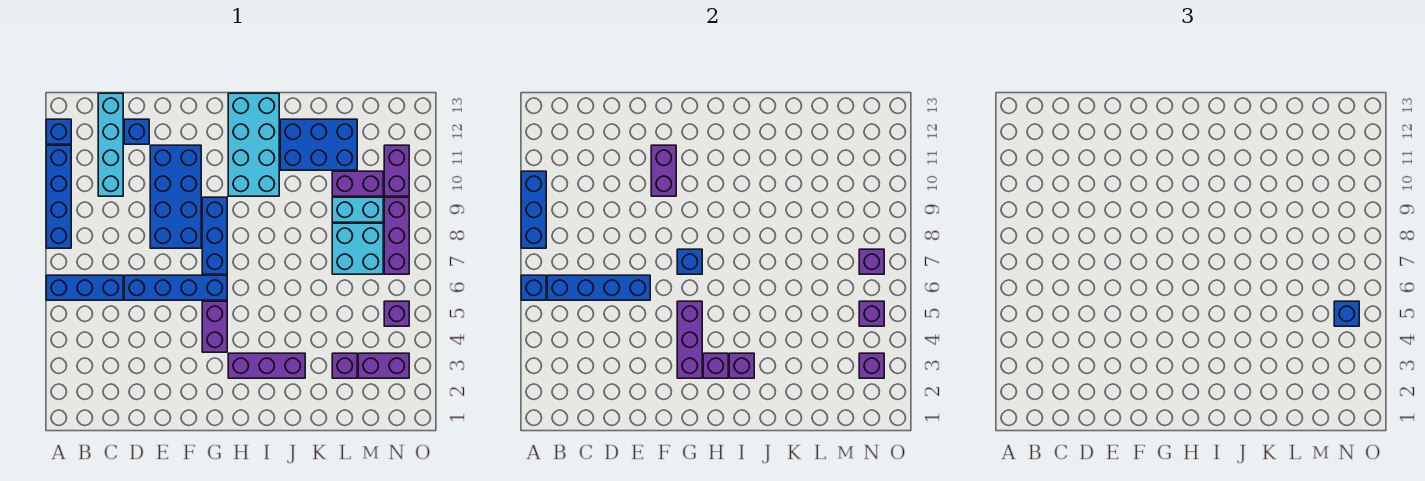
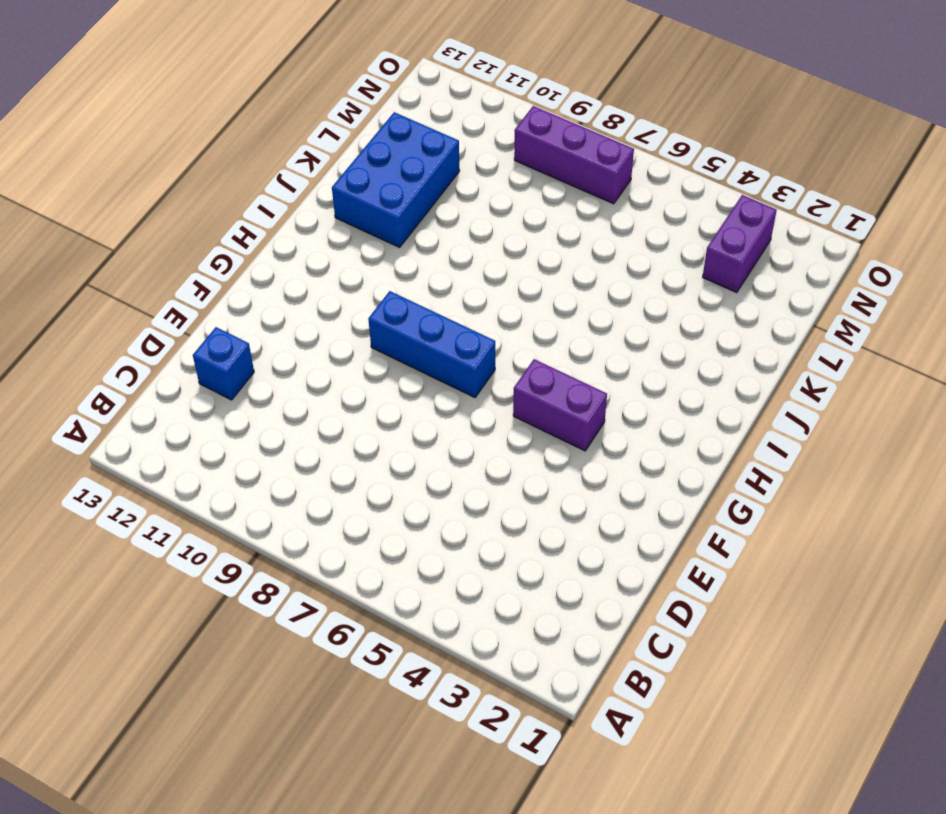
none -> blue brick A6:C6 level 1
none -> blue brick A8:A11 level 1
none -> blue brick A12 level 1
none -> cyan brick C10:C13 level 1

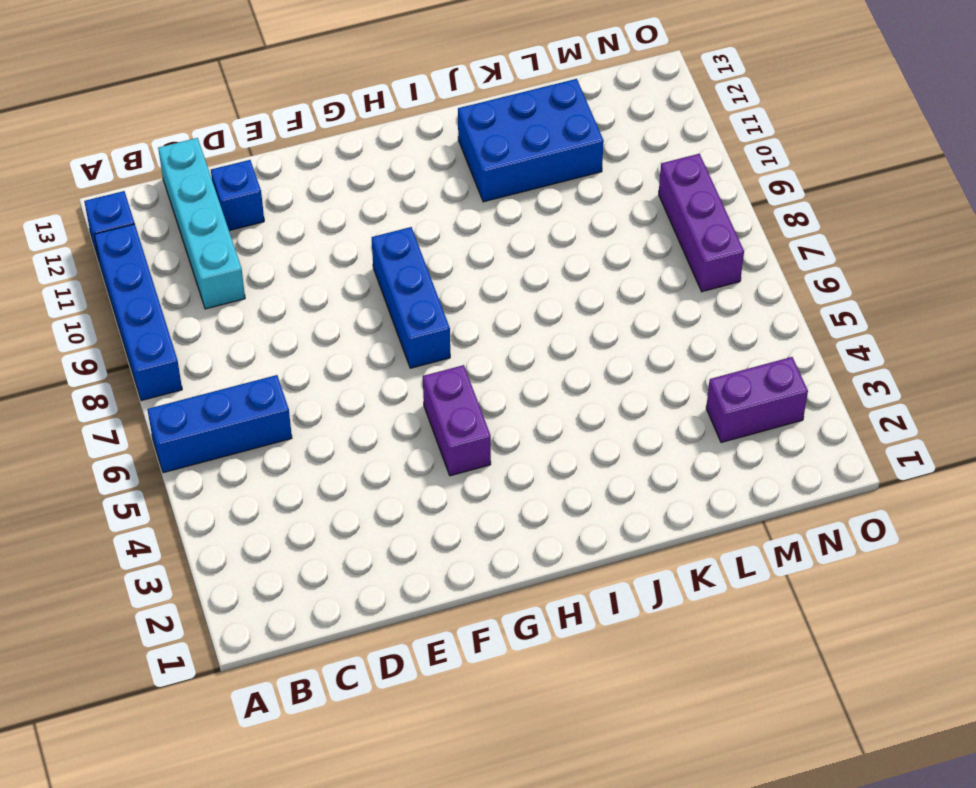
none -> blue brick D6:G6 level 1
none -> blue brick E8:F11 level 1
none -> purple brick H3:J3 level 1
none -> cyan brick H10:I13 level 1

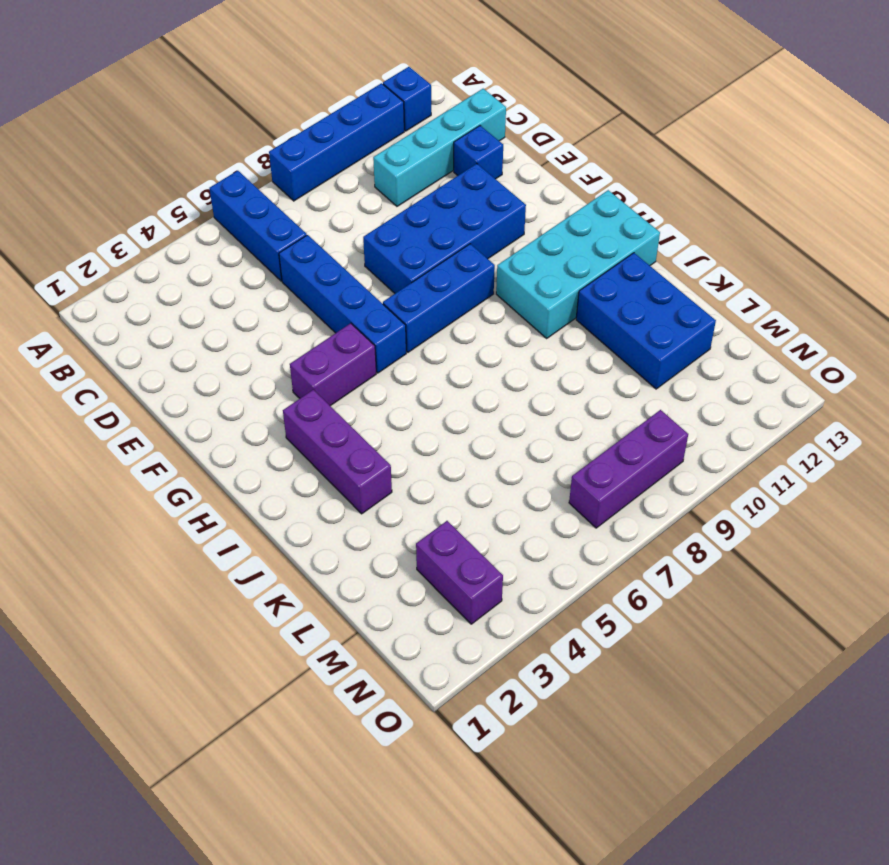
none -> purple brick L3 level 1
none -> cyan brick L7:M8 level 1
none -> cyan brick L9:M9 level 1
none -> purple brick L10:M10 level 1

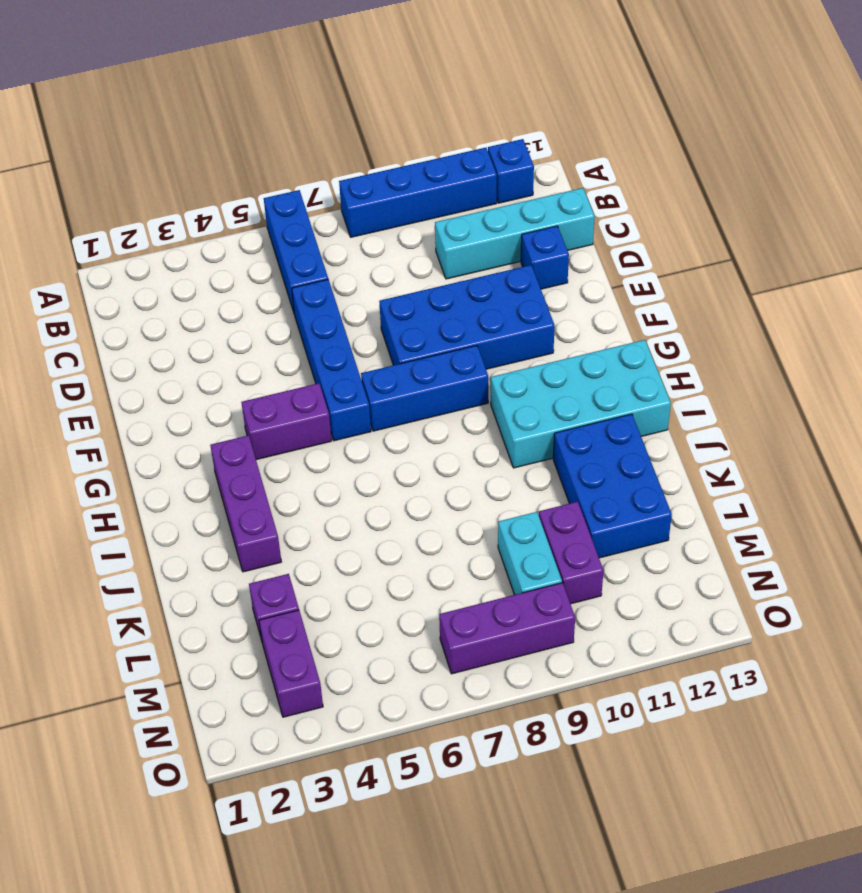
none -> cyan brick L7:M8 level 1
none -> purple brick N5 level 1
none -> purple brick N10:N11 level 1
none -> blue brick A6 level 2

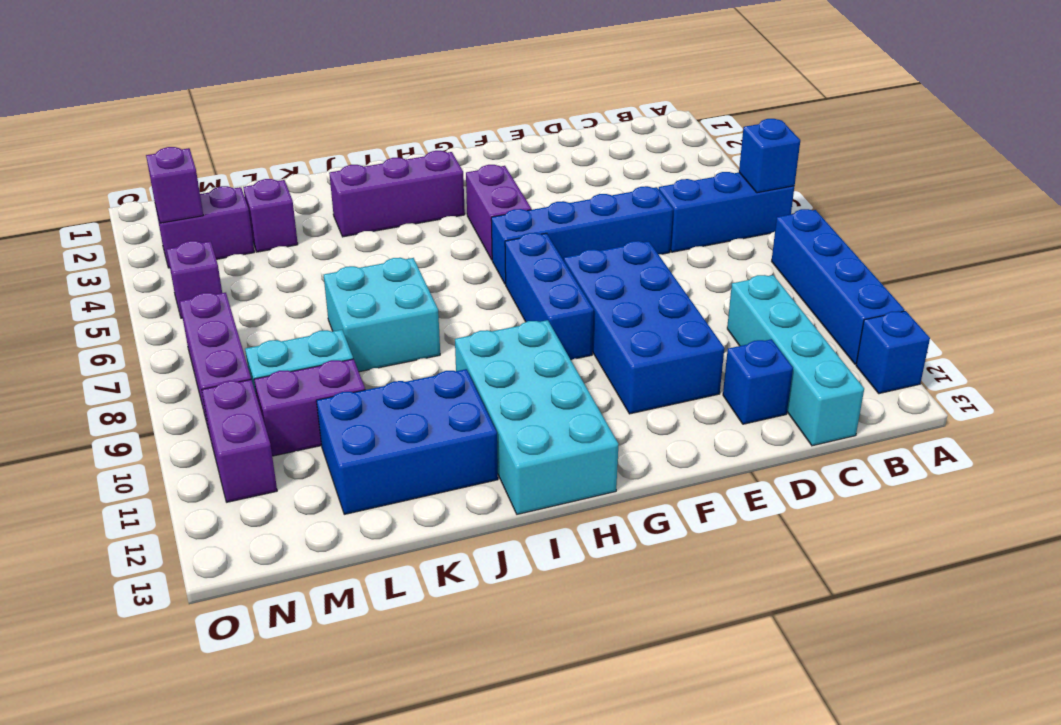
cyan brick J7:K8 level 1 -> cyan brick L7:M8 level 1
none -> blue brick A8:A10 level 2
none -> blue brick B6:E6 level 2
none -> purple brick F10:F11 level 2
none -> purple brick G3:G5 level 2

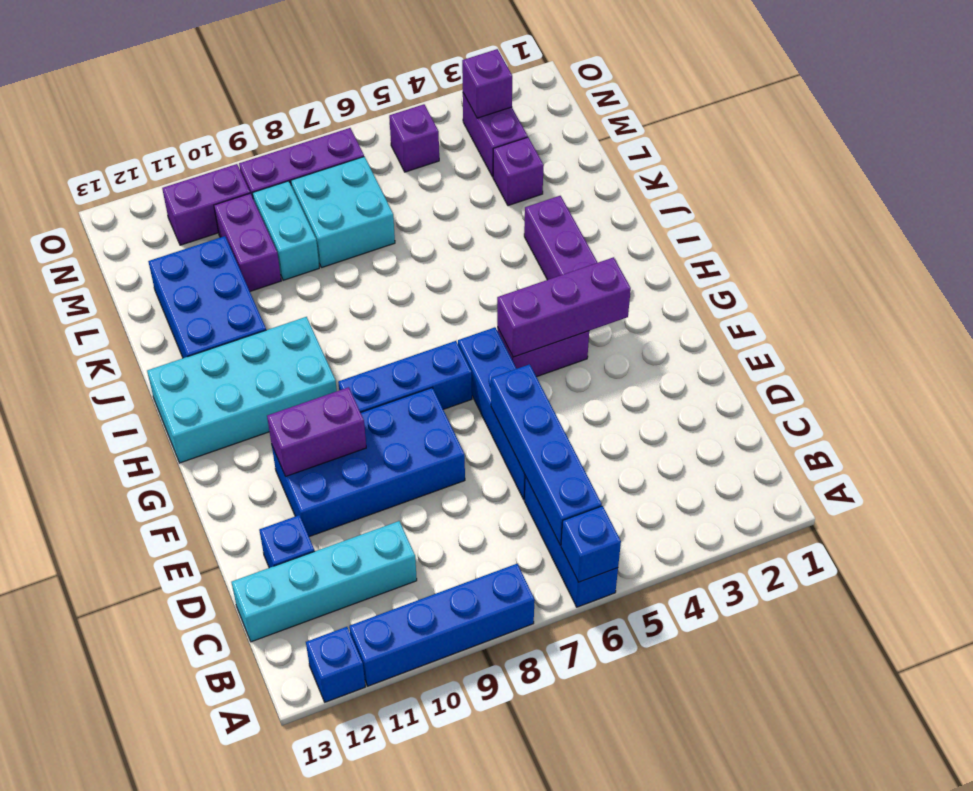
none -> blue brick A8:A10 level 2
none -> blue brick G7 level 2
none -> purple brick H3 level 2
none -> purple brick I3 level 2

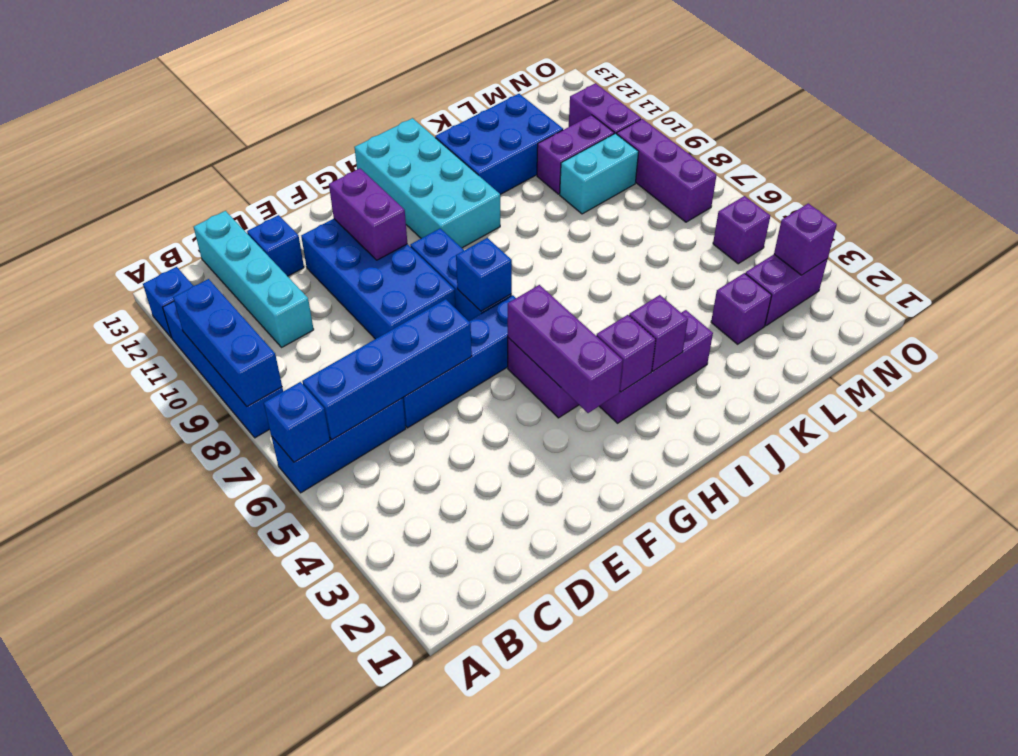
none -> cyan brick L7:M8 level 1
none -> purple brick N5 level 2
none -> purple brick N7 level 2
none -> blue brick N5 level 3

